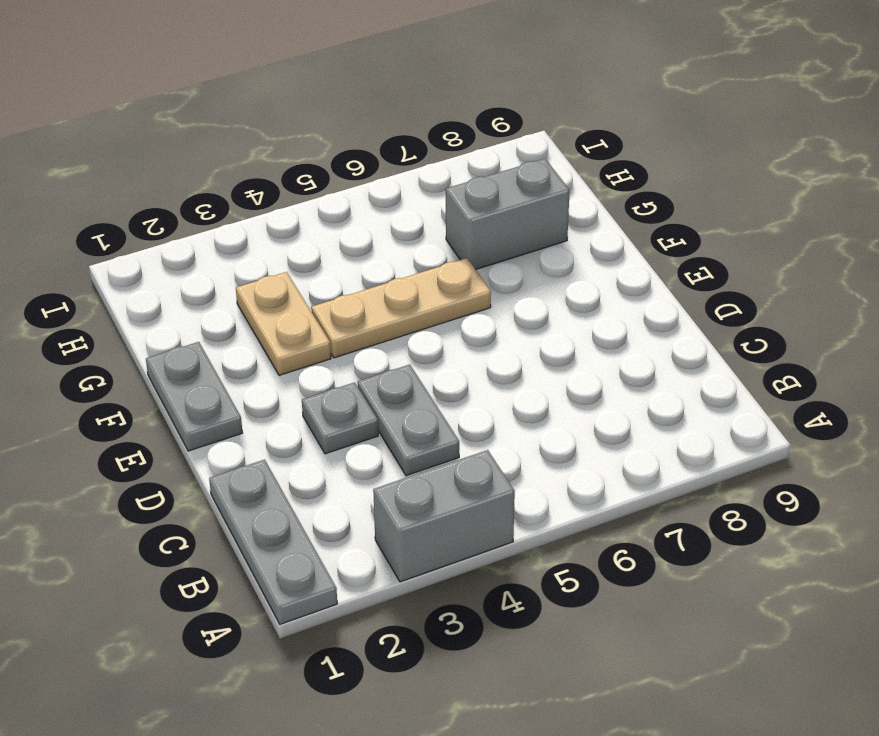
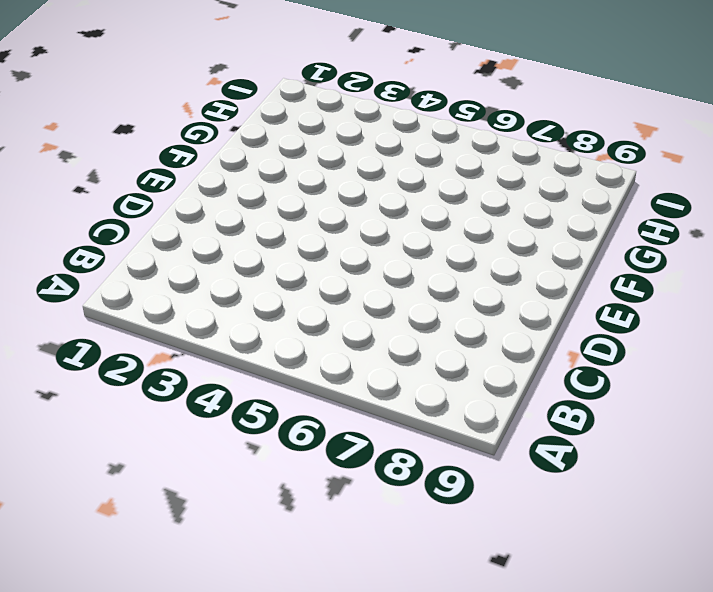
none -> grey plate A1:C1 level 1
none -> grey brick A3:A4 level 1

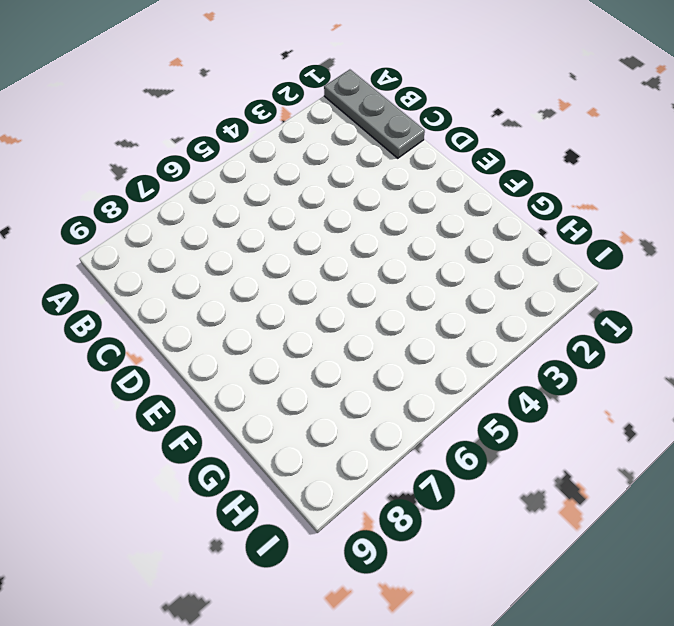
none -> grey brick A3:A4 level 1
none -> grey plate C4:D4 level 1

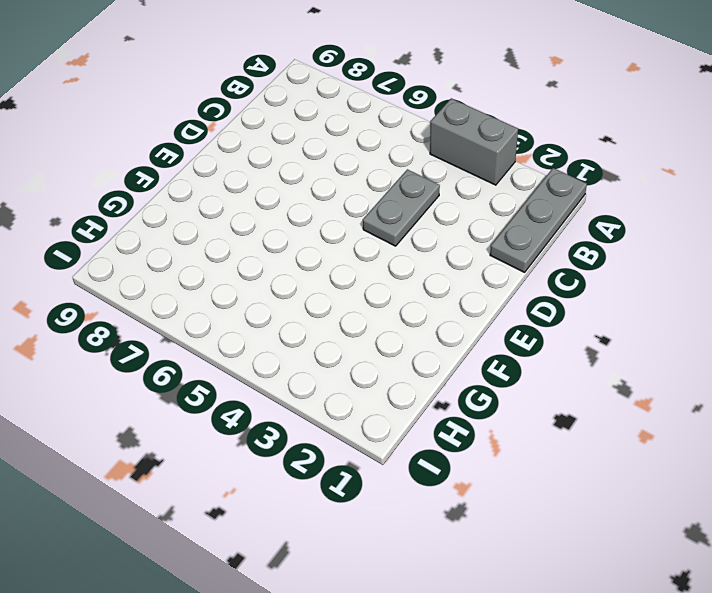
none -> grey plate D3 level 1
none -> grey plate E1:F1 level 1

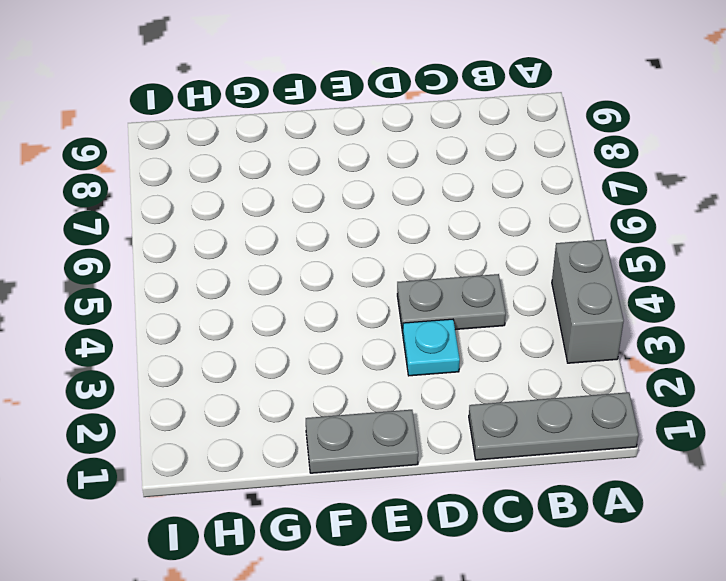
cyan plate D3 level 1 -> grey plate D3 level 1
none -> tan plate F3:G3 level 1
none -> tan plate F4:F6 level 1

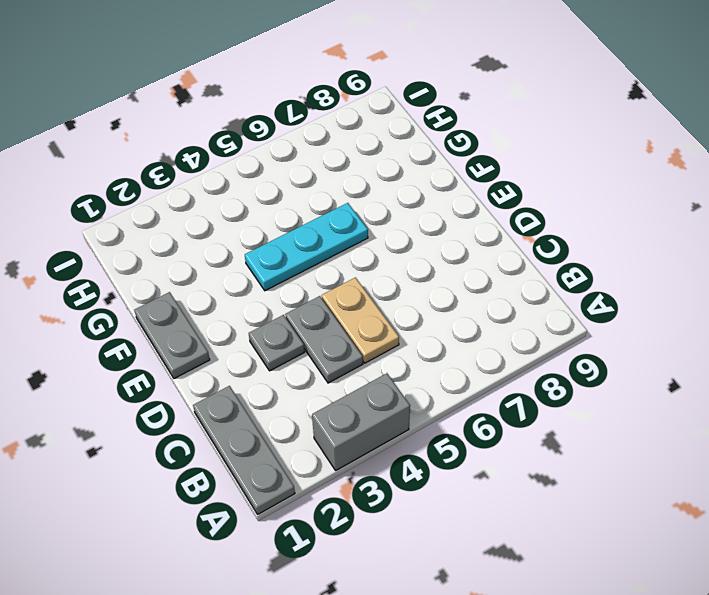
tan plate C5:D5 level 1 -> tan plate F3:G3 level 1
cyan plate F4:F6 level 1 -> tan plate F4:F6 level 1
none -> grey brick G7:G8 level 1

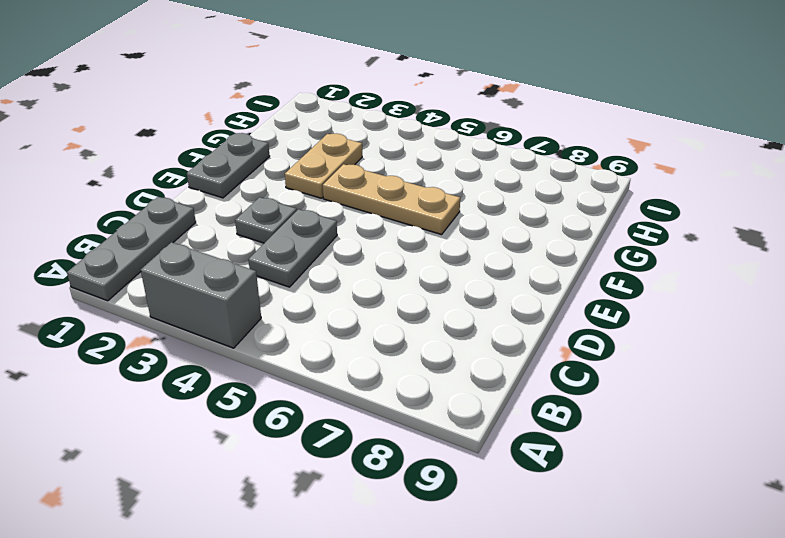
none -> grey brick G7:G8 level 1

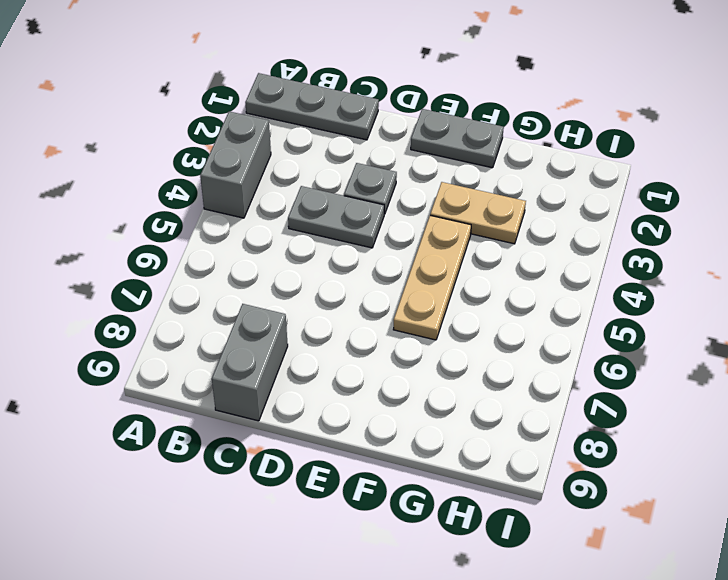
grey brick C8:C9 level 1 -> grey brick G7:G8 level 1

